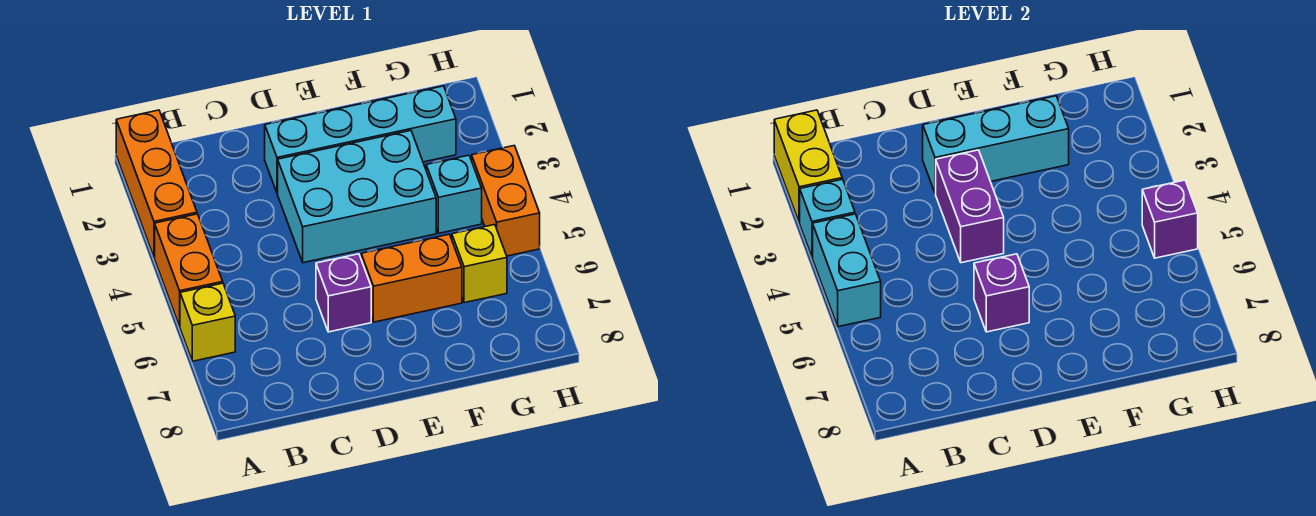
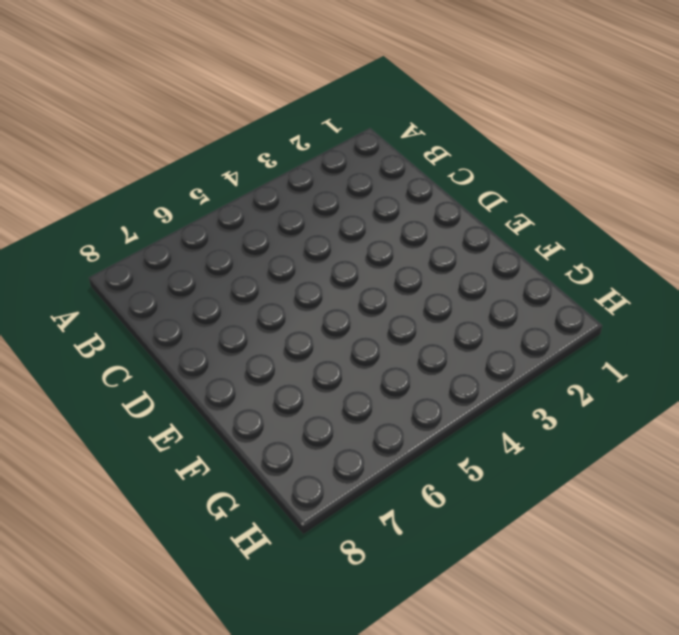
none -> orange brick A1:A3 level 1
none -> orange brick A4:A5 level 1
none -> yellow brick A6 level 1

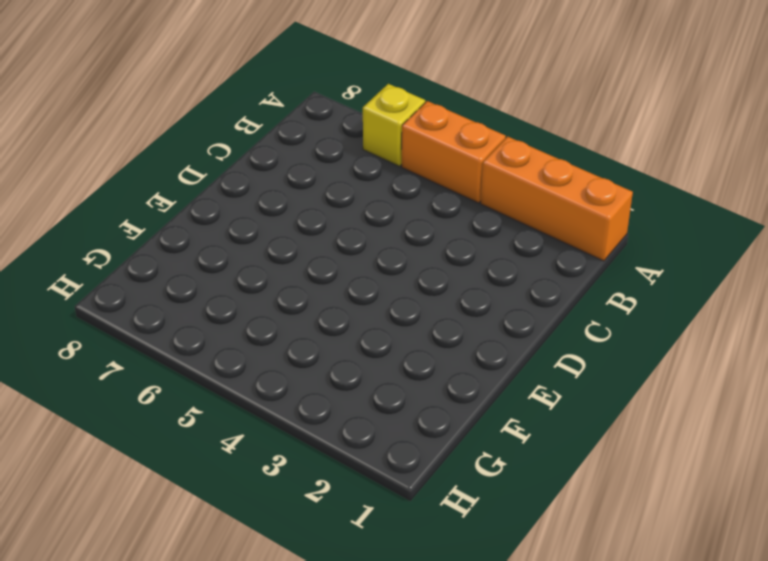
none -> cyan brick D2:G2 level 1
none -> cyan brick D3:F4 level 1
none -> purple brick D6 level 1

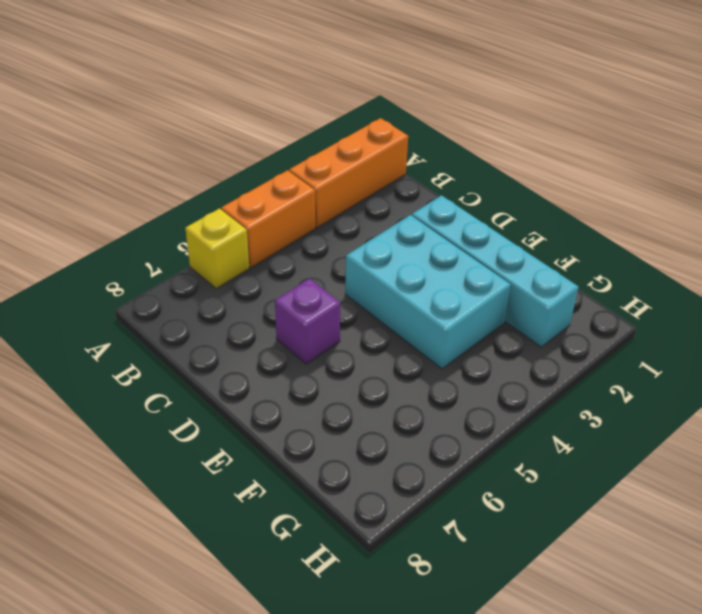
none -> orange brick E6:F6 level 1
none -> cyan brick G4 level 1
none -> yellow brick G6 level 1

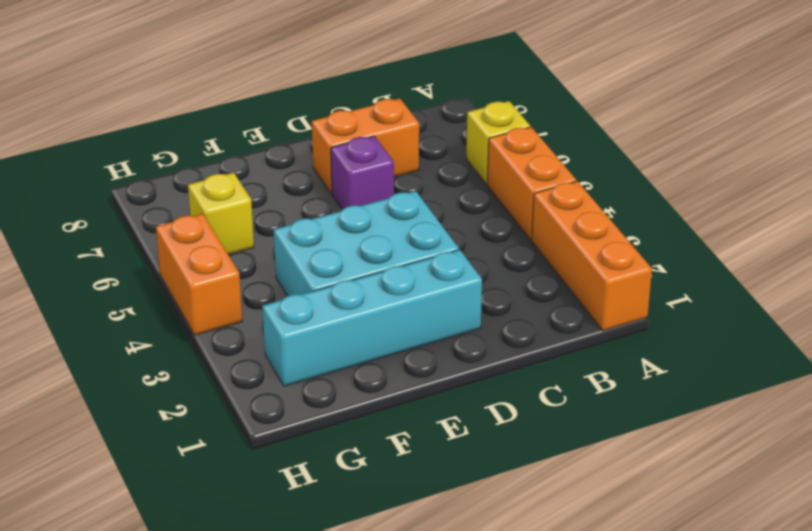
orange brick C7:D7 level 1 -> orange brick E6:F6 level 1
none -> cyan brick G4 level 1
none -> yellow brick A1:A2 level 2
none -> cyan brick A3 level 2

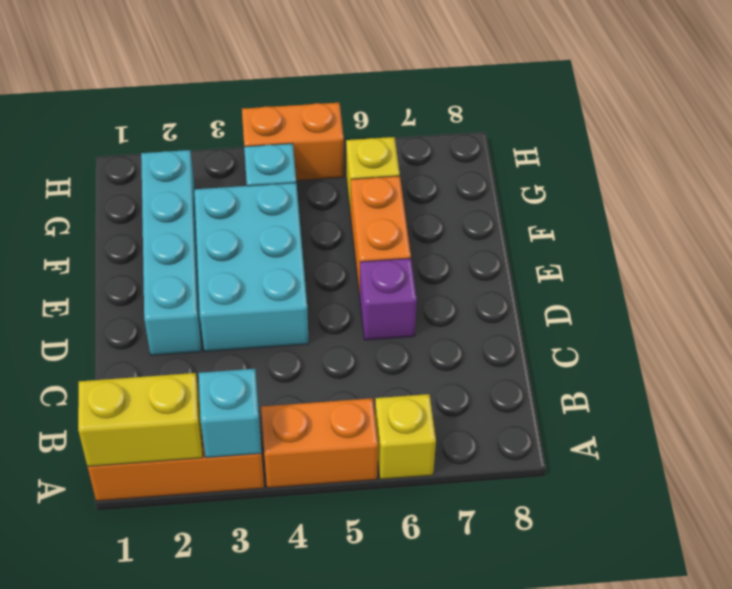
none -> cyan brick A4:A5 level 2
none -> cyan brick D2:F2 level 2
none -> purple brick D3:D4 level 2

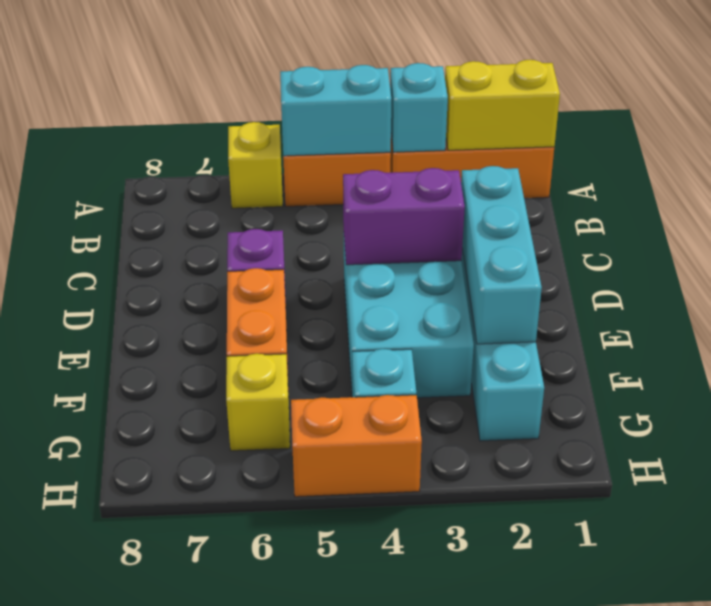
none -> purple brick D6 level 2
none -> purple brick H5 level 2

